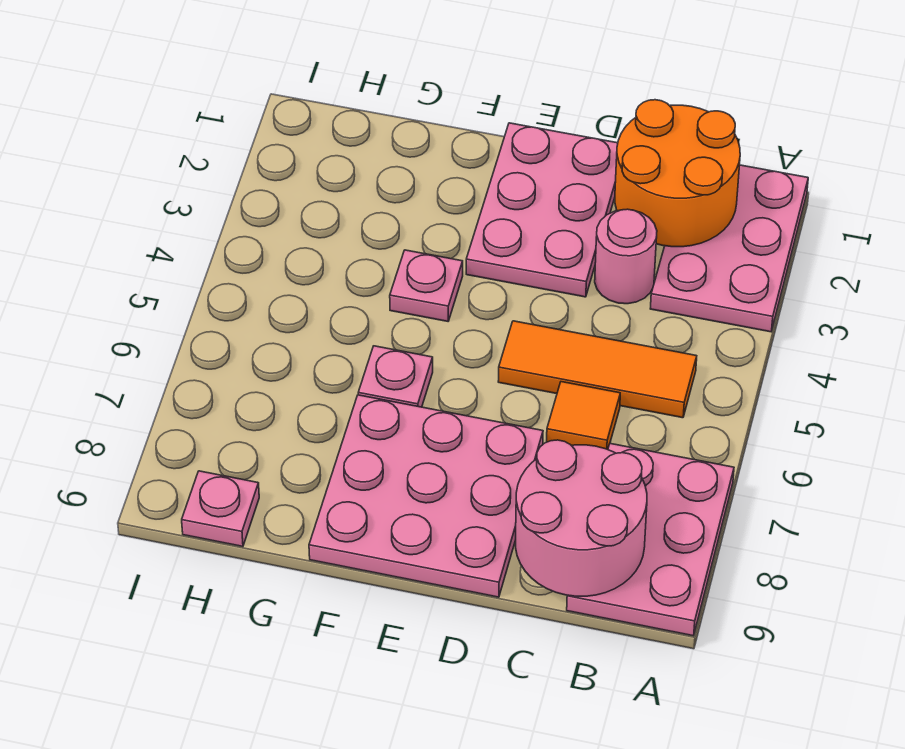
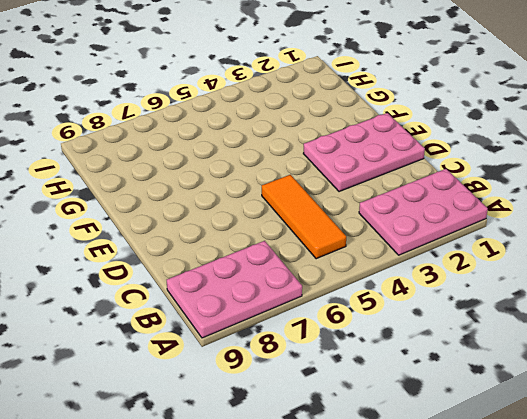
none -> pink round brick C3 level 1
none -> orange tile C6 level 1
none -> pink plate D7:F9 level 1

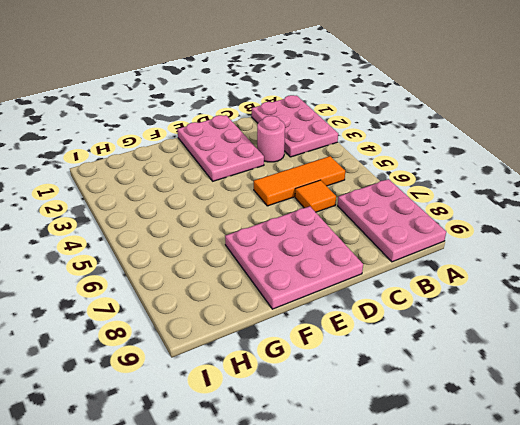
none -> pink plate F4 level 1
none -> pink plate F6 level 1
none -> pink plate H9 level 1

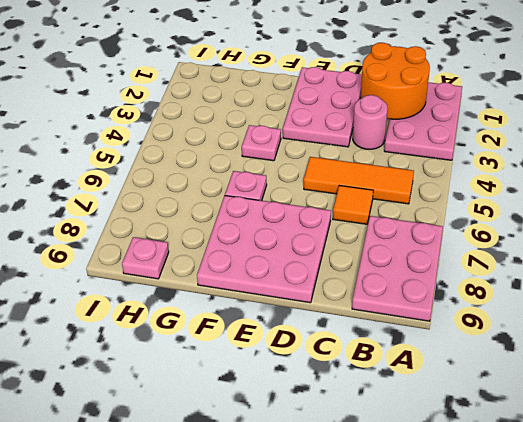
none -> pink round brick B8:C9 level 2

